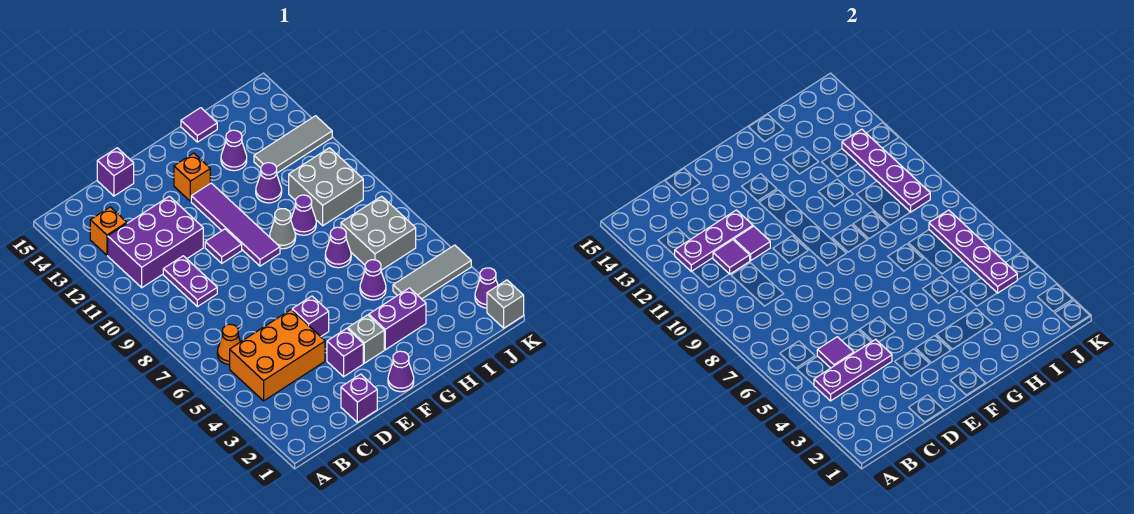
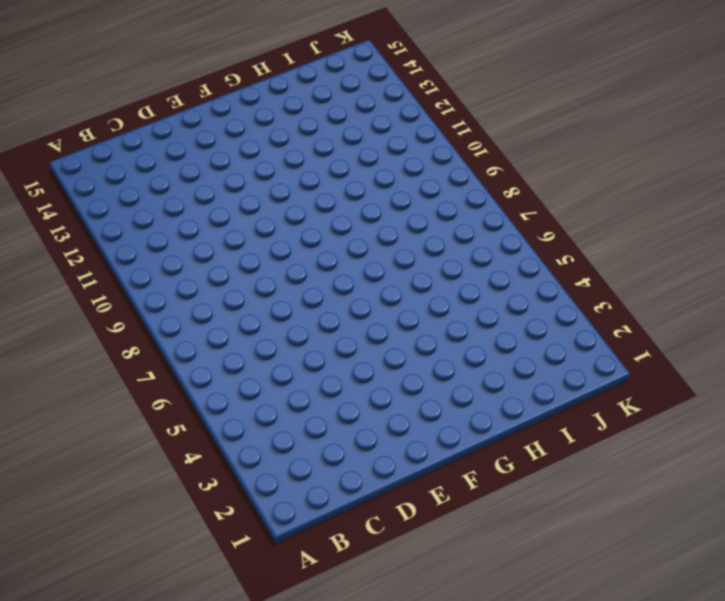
none -> orange brick B4:D5 level 1
none -> orange cone B6 level 1
none -> purple brick B11:D12 level 1
none -> orange brick B13 level 1

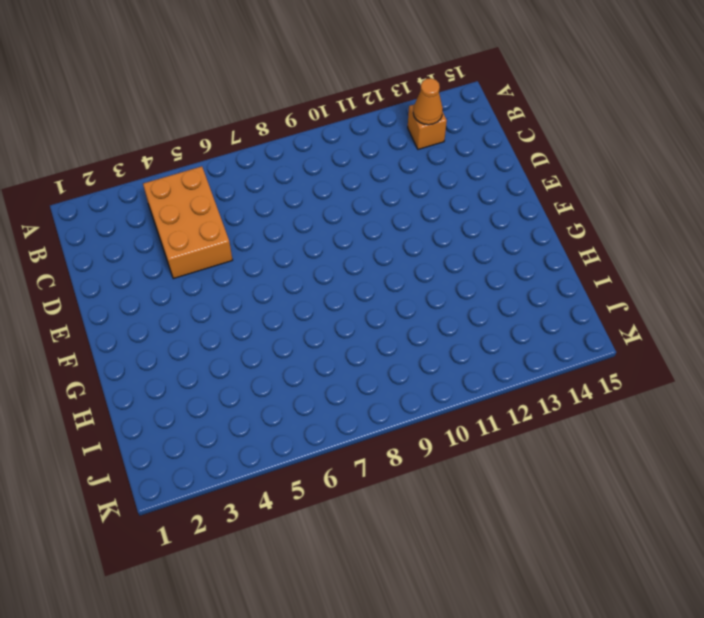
orange cone B13 level 2 -> orange cone B6 level 1
none -> purple brick B11:D12 level 1
none -> purple plate C9:C10 level 1
none -> purple brick D1 level 1
none -> purple brick D15 level 1

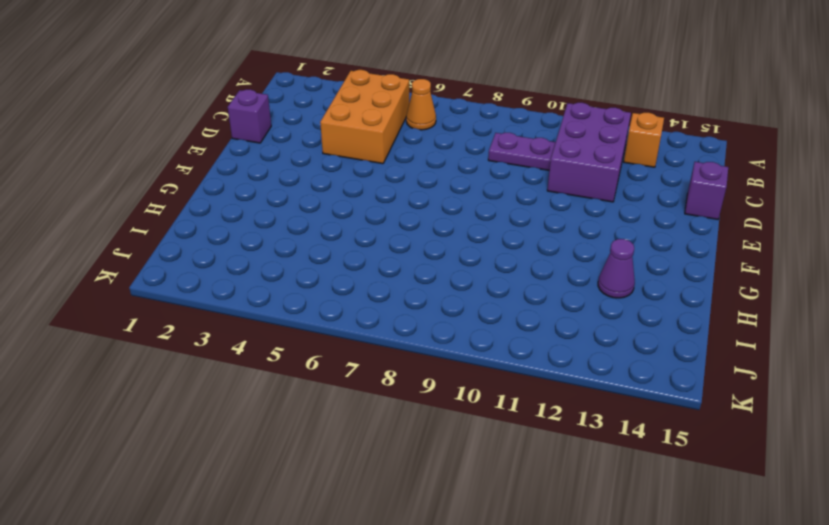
none -> purple brick E3 level 1
none -> purple brick E5 level 1
none -> purple tile E10 level 1
none -> purple cone F1 level 1

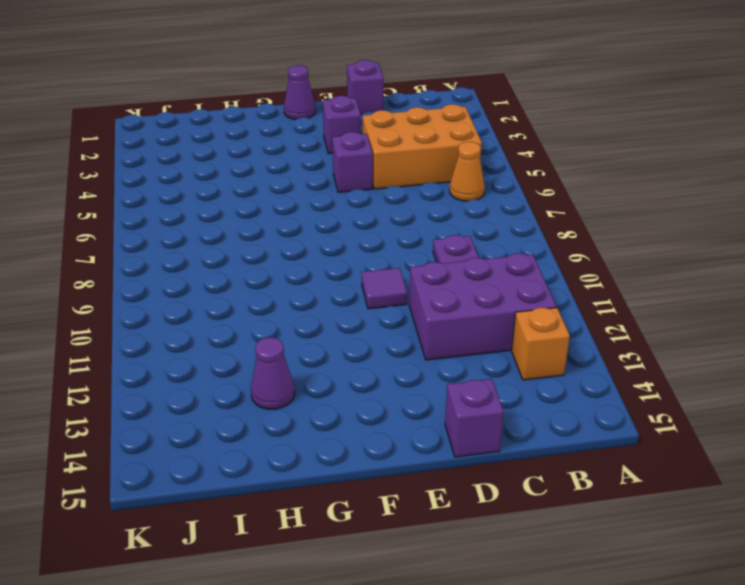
none -> grey brick F3 level 1
none -> purple tile F9:F12 level 1
none -> orange brick F13 level 1
none -> purple brick G3:H3 level 1

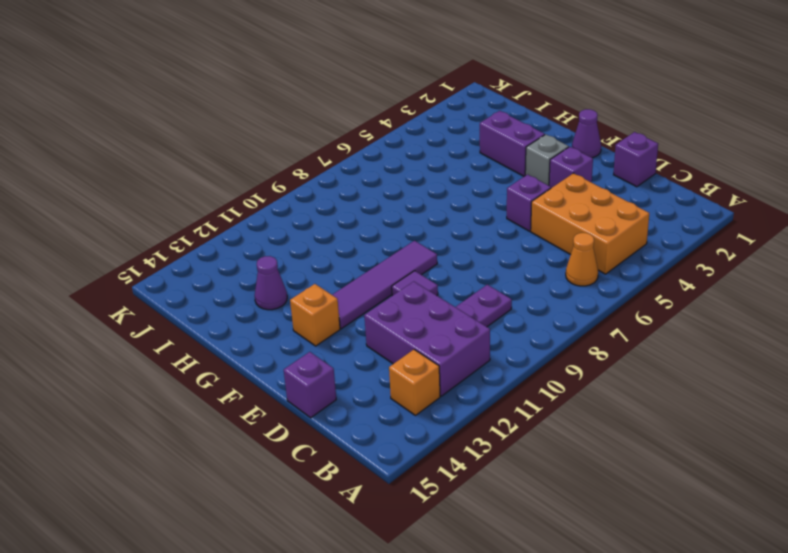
none -> grey cone G9 level 1
none -> purple cone H5 level 1
none -> purple cone H7 level 1
none -> purple cone H9 level 1

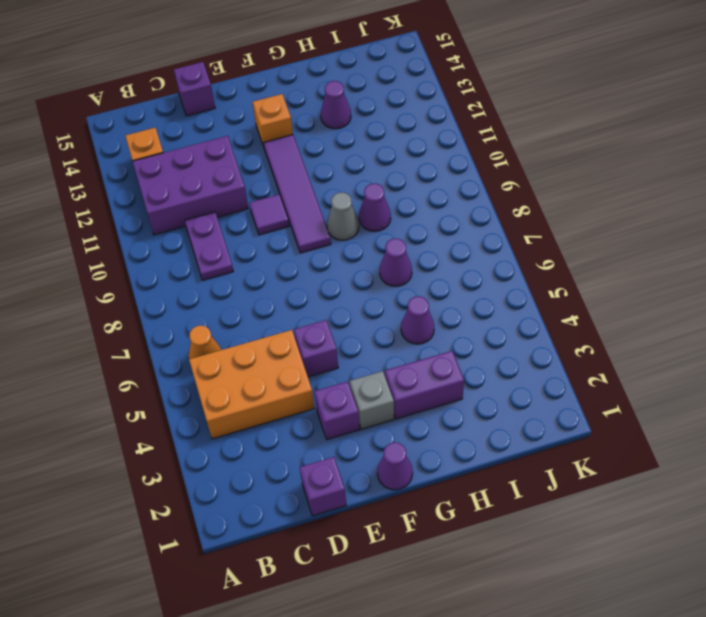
none -> purple cone H11 level 1
none -> purple tile H15 level 1
none -> grey tile I4:K4 level 1
none -> grey brick I6:J7 level 1

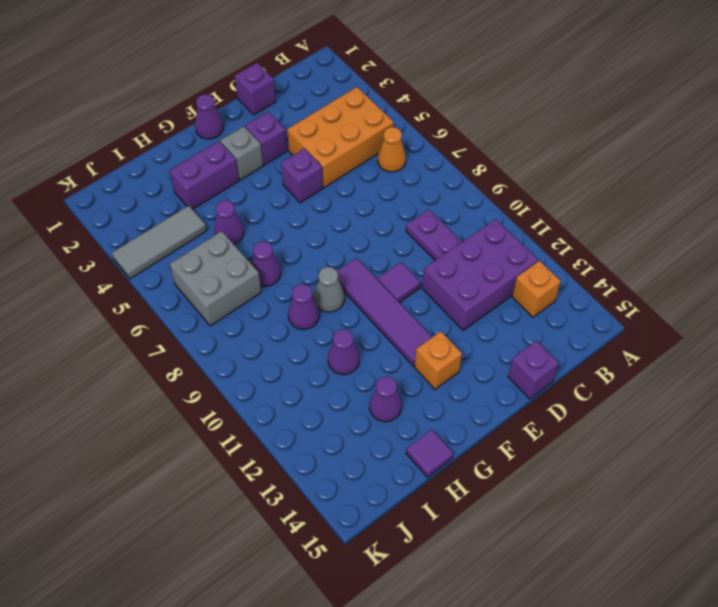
none -> grey brick I9:J10 level 1
none -> grey tile I12:K12 level 1
none -> grey brick K1 level 1
none -> purple cone K2 level 1

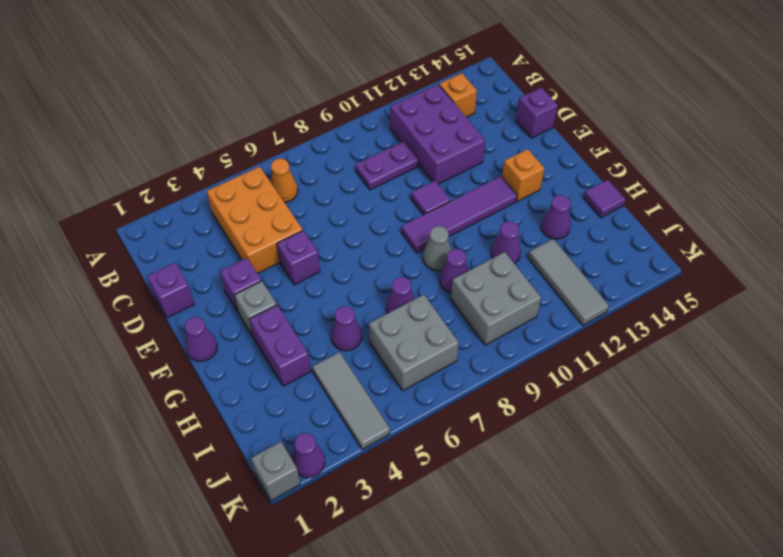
none -> purple plate B4:D4 level 2
none -> purple plate B12:D12 level 2
none -> purple tile C5 level 2
none -> purple tile C11 level 2

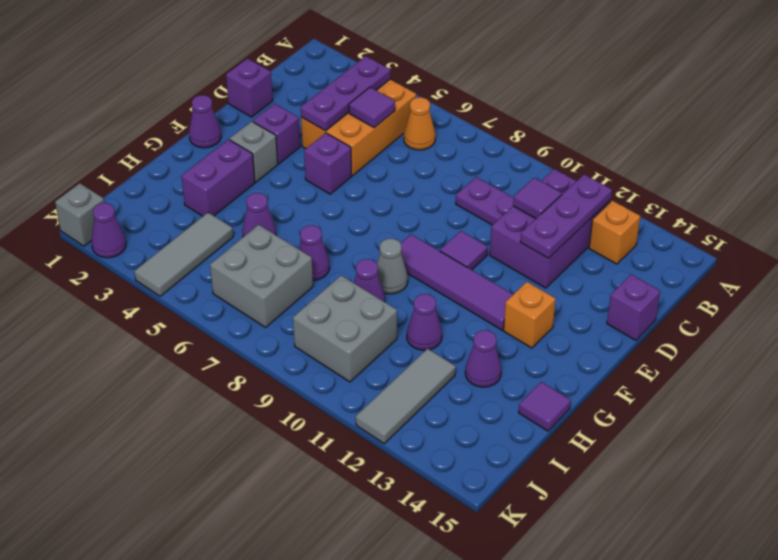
none -> purple tile D11 level 2
none -> purple plate J4:J7 level 2
none -> purple plate J9:J12 level 2

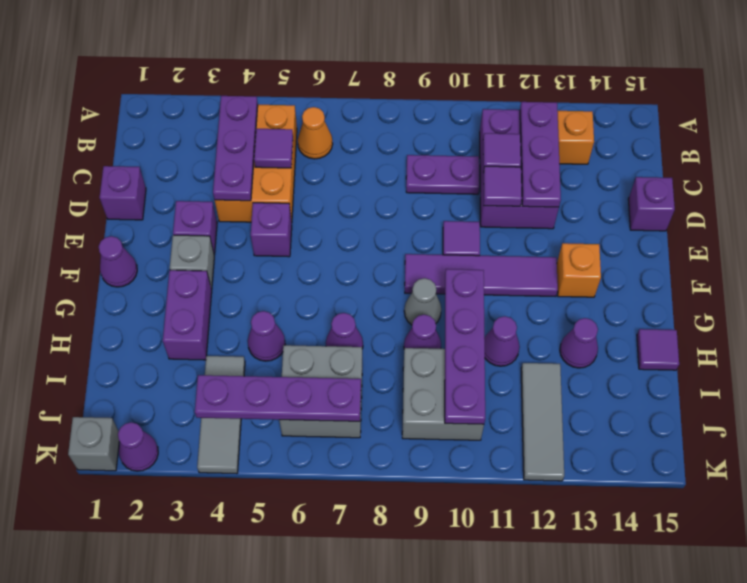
purple plate G10:J10 level 2 -> purple plate J9:J12 level 2

